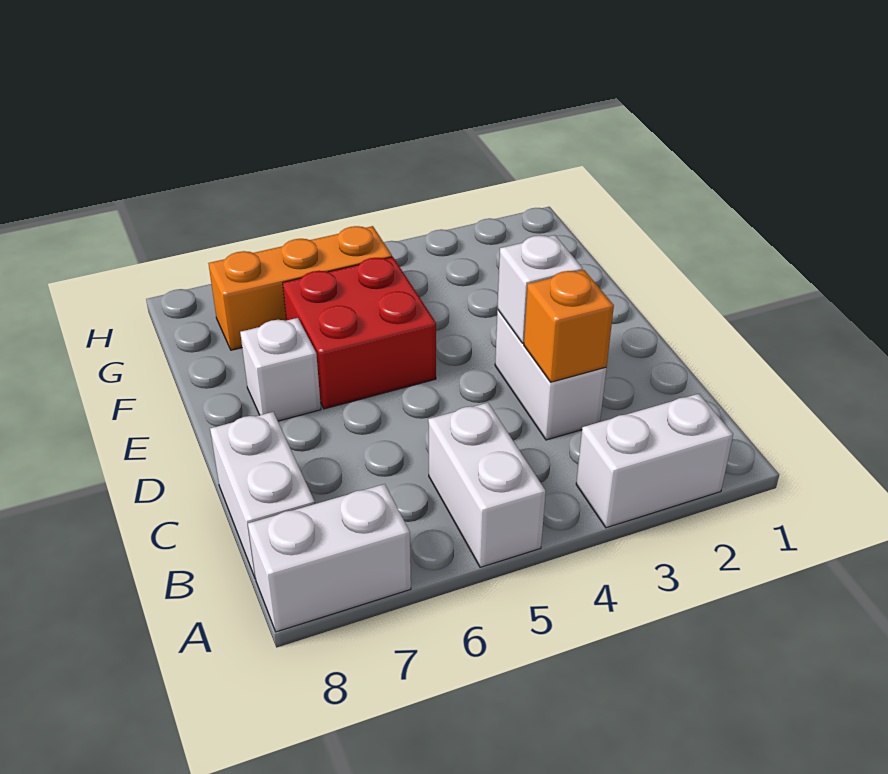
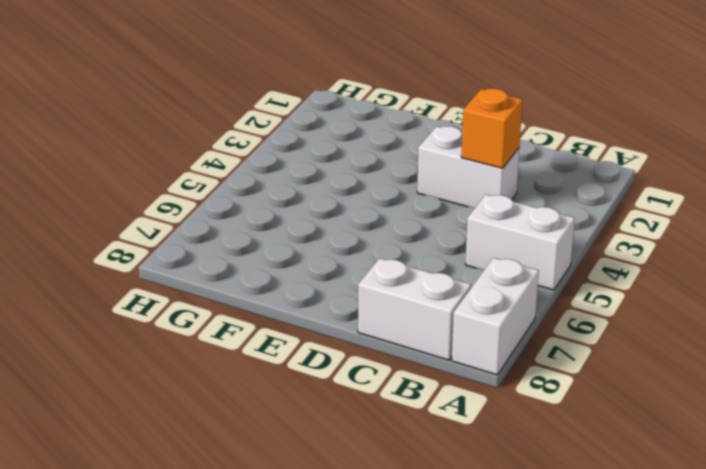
none -> white brick A2:A3 level 1
none -> red brick E5:F6 level 1

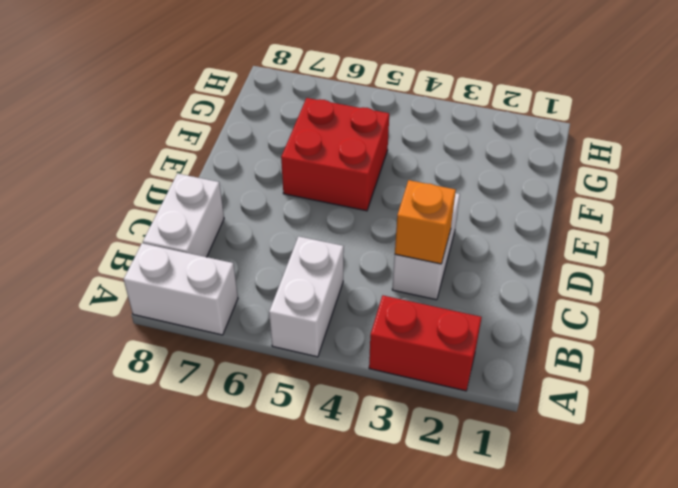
red brick A2:A3 level 1 -> white brick A2:A3 level 1
none -> white brick E7 level 1
none -> orange brick G5:G7 level 1

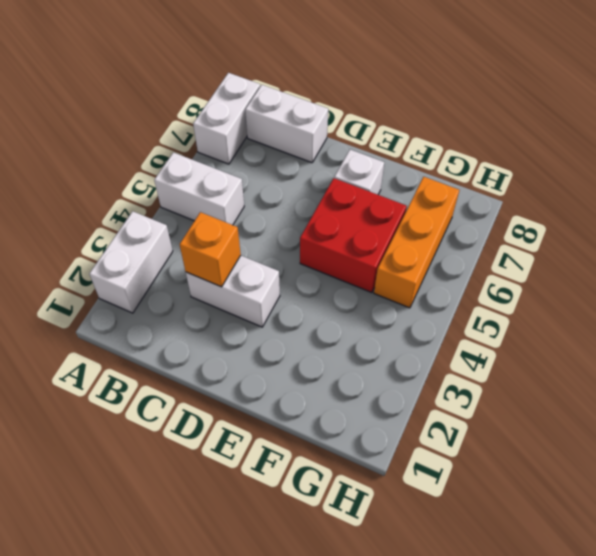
none -> white brick D3 level 2

